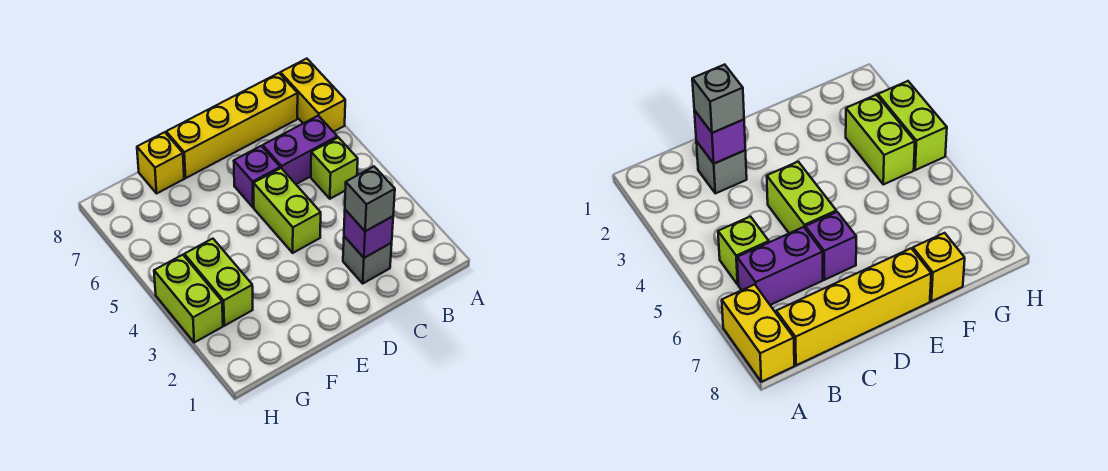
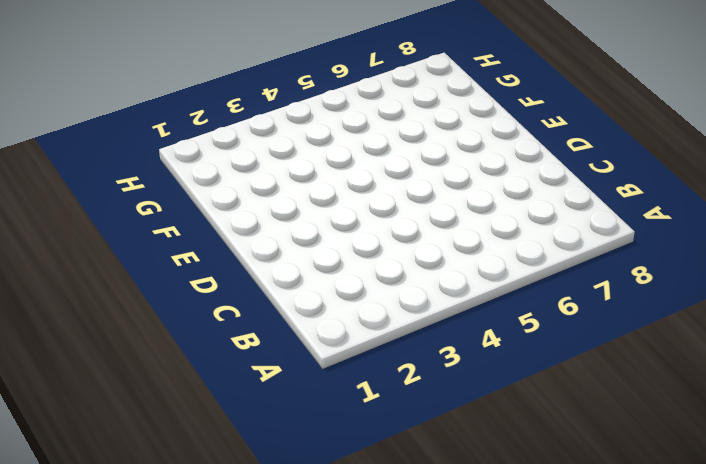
none -> yellow brick A7:A8 level 1
none -> lime brick B5 level 1
none -> purple brick B6:C6 level 1

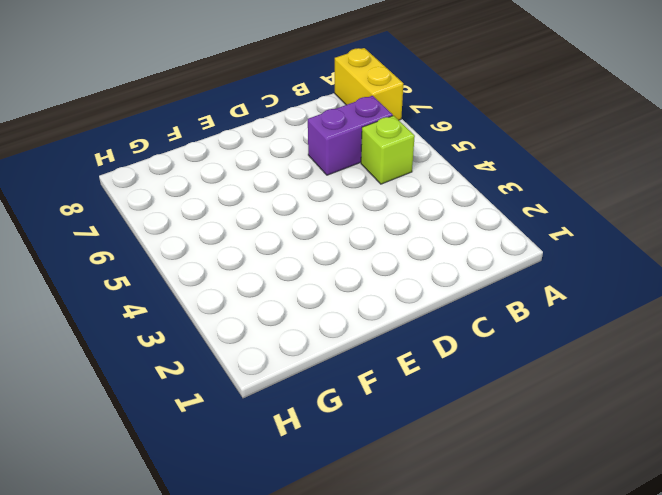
none -> yellow brick B8:E8 level 1
none -> grey brick C2 level 1
none -> lime brick D4:D5 level 1

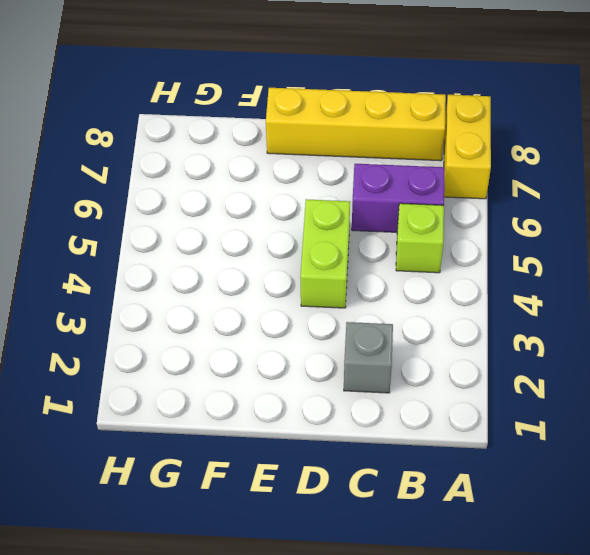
none -> purple brick D6 level 1
none -> yellow brick F8 level 1
none -> lime brick G3:G4 level 1

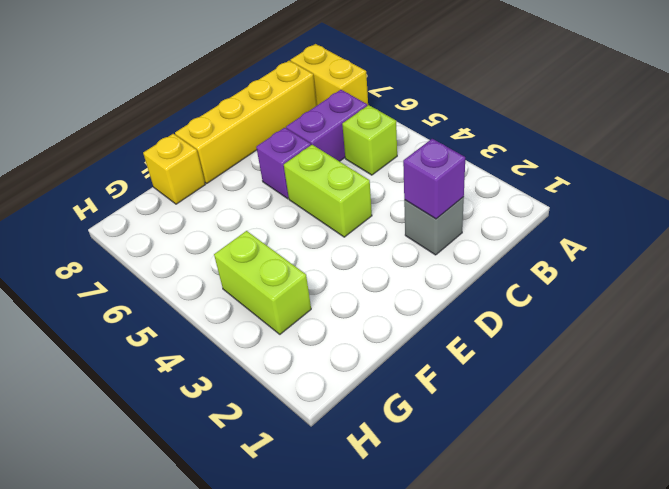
none -> lime brick H3:H4 level 1
none -> grey brick C2 level 3

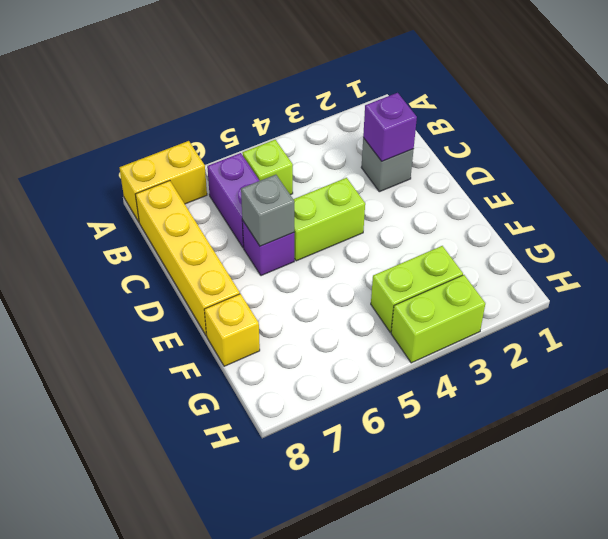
grey brick D6 level 2 -> grey brick C2 level 3

